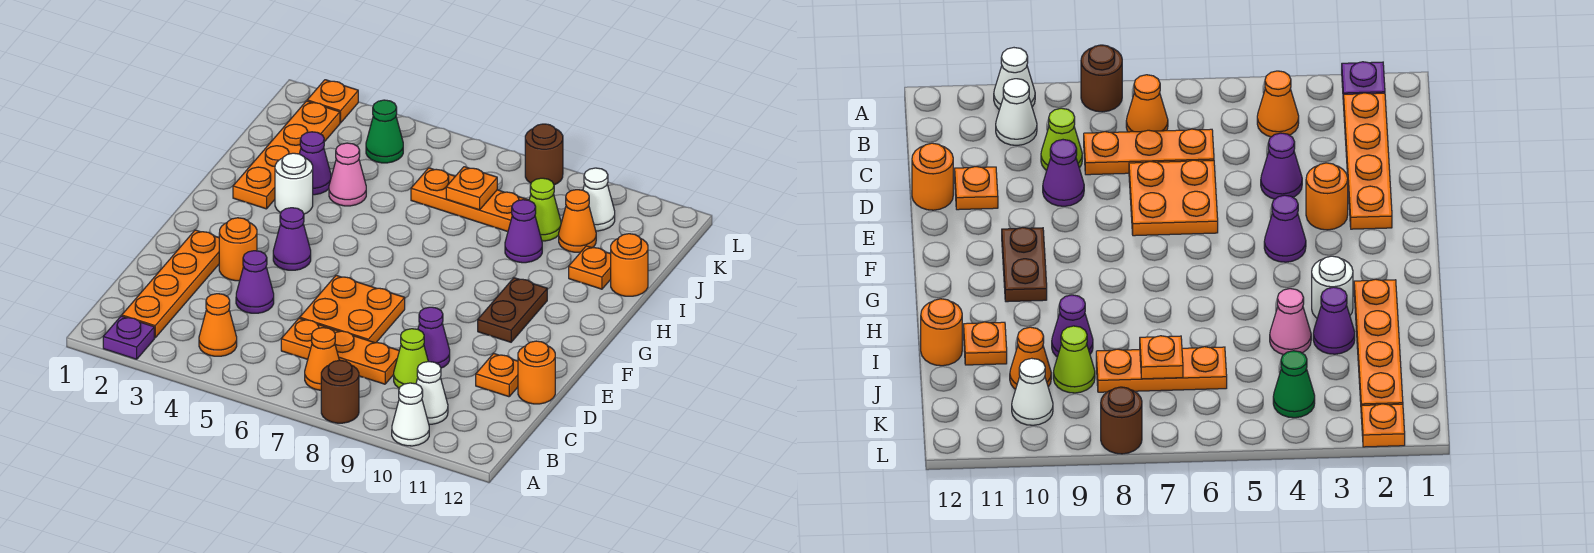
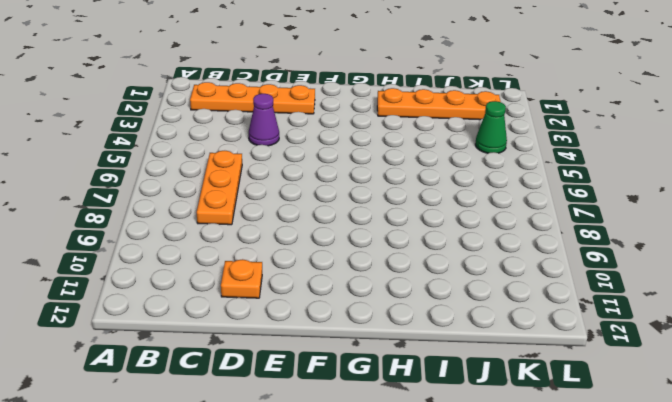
none -> purple plate A2 level 1
none -> brown round brick A8 level 1
none -> white cone A10 level 1
none -> orange cone B4 level 1

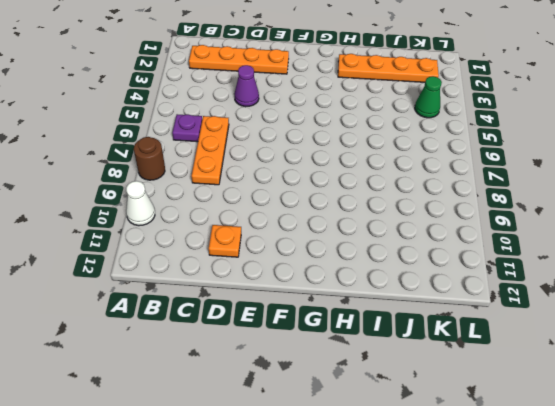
purple plate B6 level 1 -> purple plate A2 level 1
none -> orange cone B4 level 1
none -> orange cone B7 level 1
none -> white cone B10 level 1
none -> lime cone C9 level 1

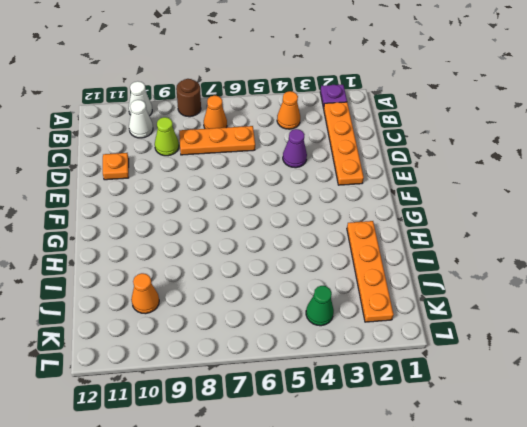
none -> orange plate D6:E7 level 1
none -> purple cone D9 level 1
none -> orange round brick D12 level 1
none -> orange round brick E3 level 1

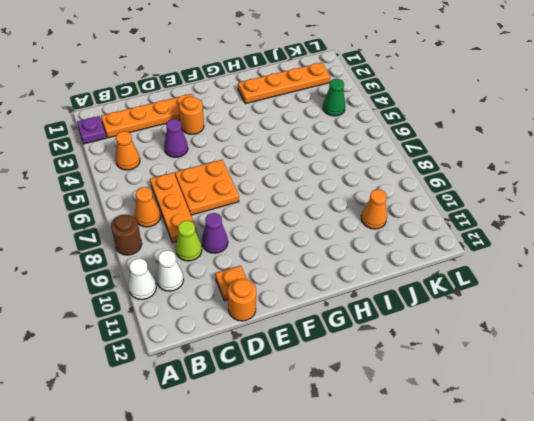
none -> purple cone F4 level 1
none -> brown plate F10:G10 level 1
none -> white round brick H3 level 1
none -> purple cone I3 level 1

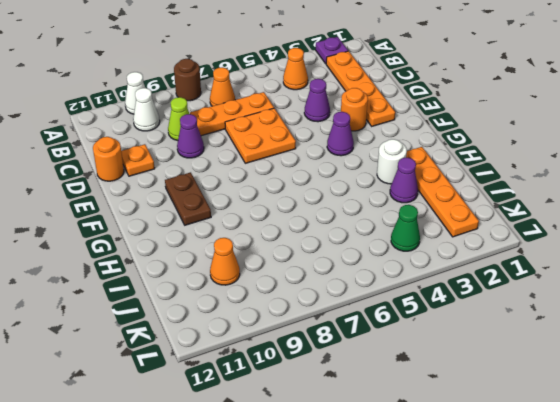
none -> pink cone I4 level 1
none -> purple cone I9 level 1
none -> orange plate I11 level 1
none -> orange round brick I12 level 1

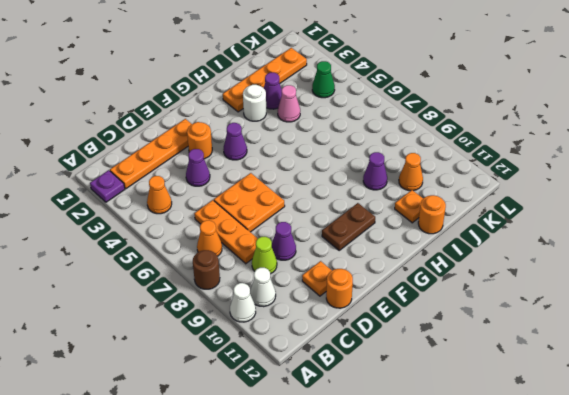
none -> orange plate J6:J8 level 1
none -> lime cone J9 level 1
none -> white cone K10 level 1
none -> orange plate L2 level 1

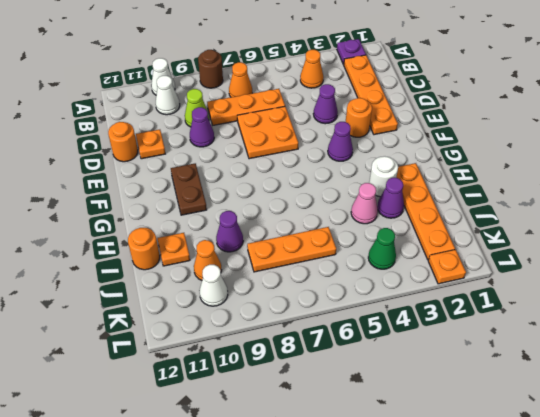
none -> lime cone J9 level 1
none -> brown round brick L8 level 1
none -> orange plate J7 level 2

